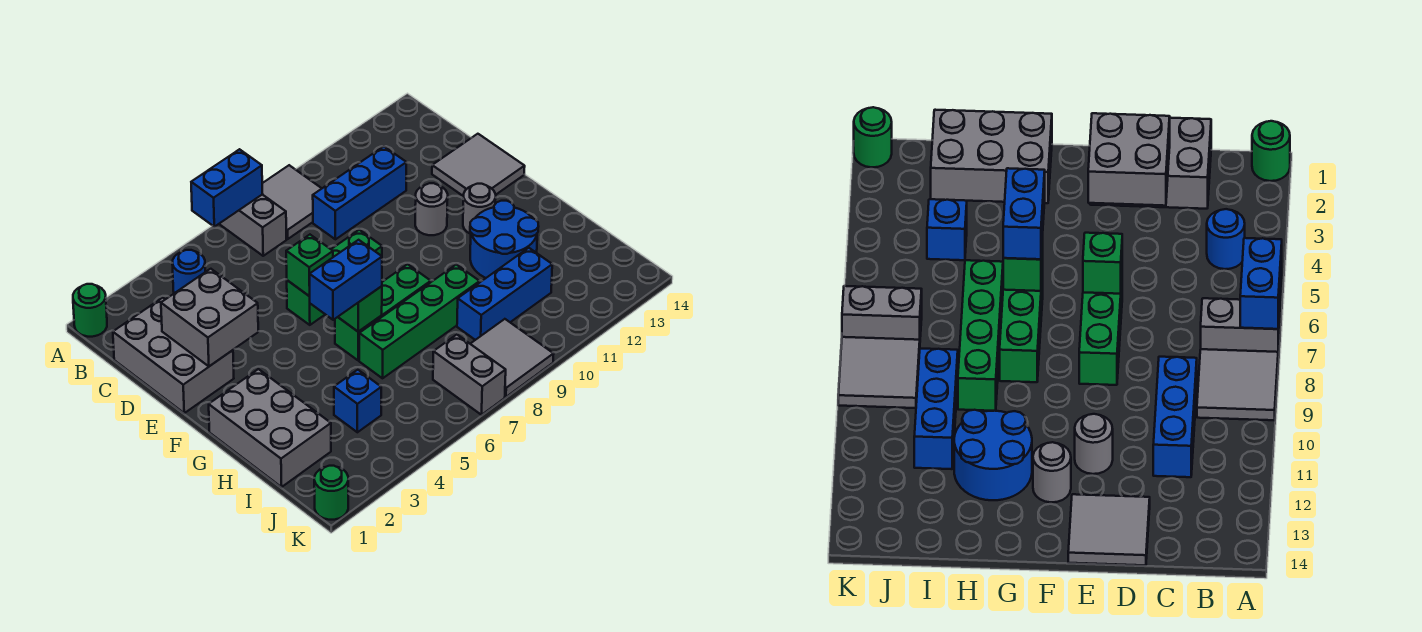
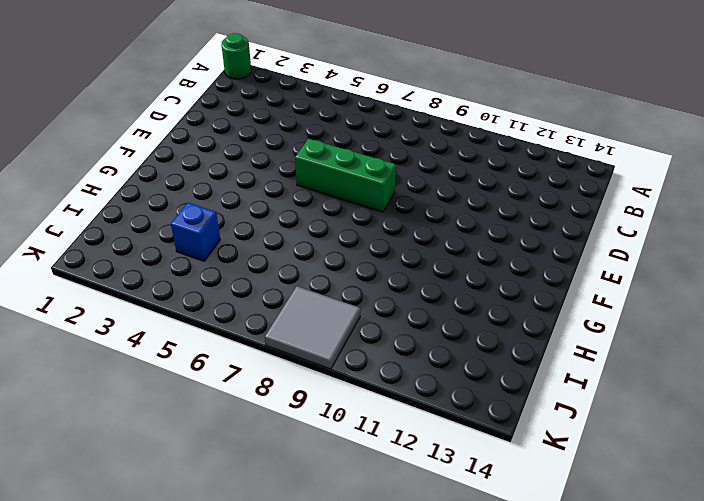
none -> grey brick A7:B7 level 1
none -> grey tile A8:B9 level 1
none -> blue round brick B4 level 1

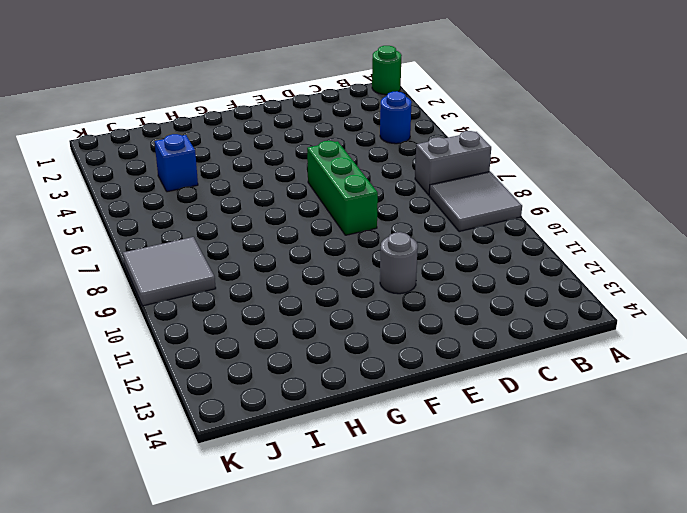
none -> grey brick C1:E2 level 1
none -> blue brick C9:C11 level 1
none -> grey tile D13:E14 level 1

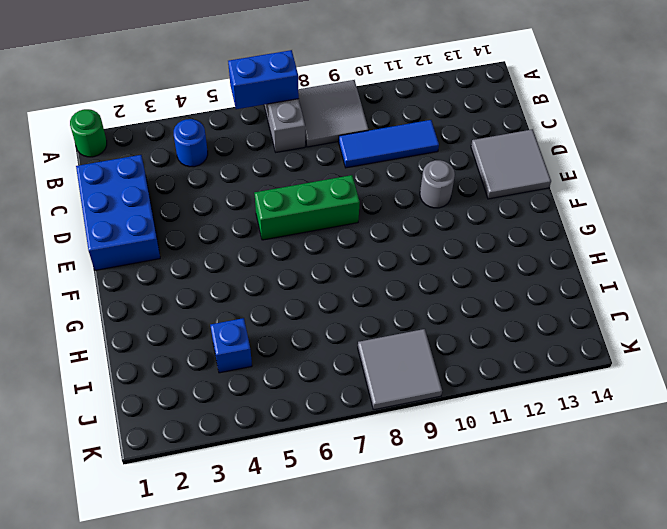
blue brick C1:E2 level 1 -> grey brick C1:E2 level 1
blue tile C9:C11 level 1 -> blue brick C9:C11 level 1
none -> grey round brick F12 level 1
none -> grey brick G1:I2 level 1
none -> green brick G6:G8 level 1

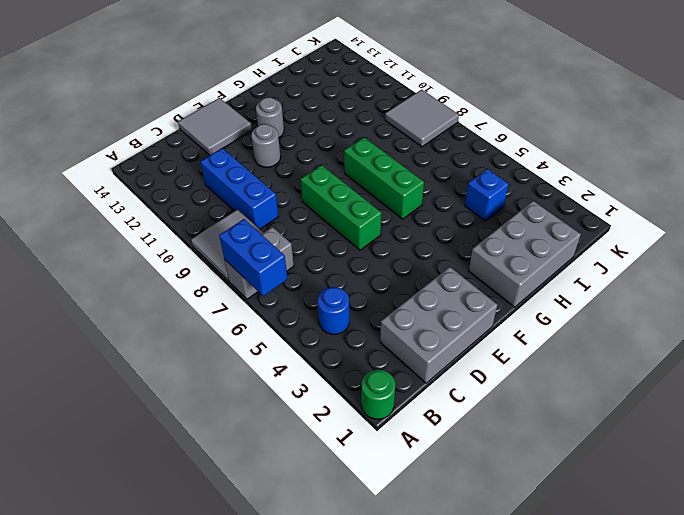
none -> blue round brick G11:H12 level 1
none -> green brick H6:H9 level 1
none -> blue brick I9:I11 level 1

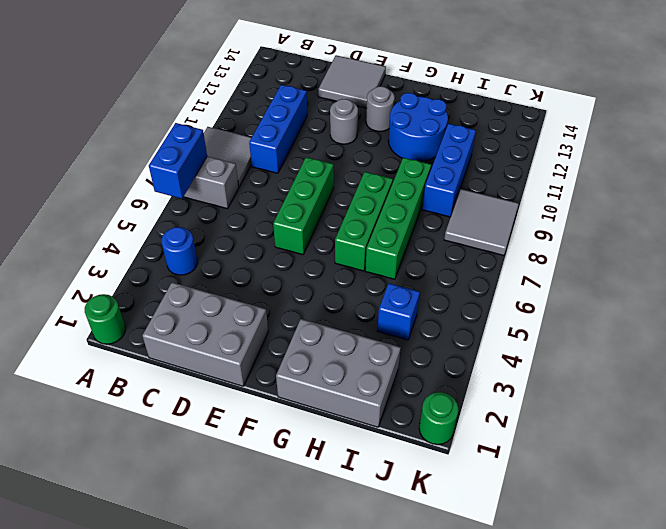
none -> grey brick J7:K7 level 1
none -> grey brick D2:E3 level 2
none -> green brick E6 level 2

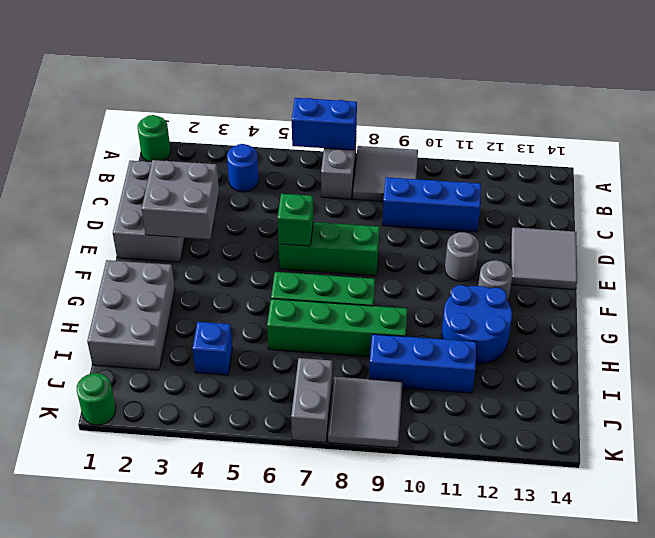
none -> green brick G6 level 2
none -> blue brick G5:G6 level 3

